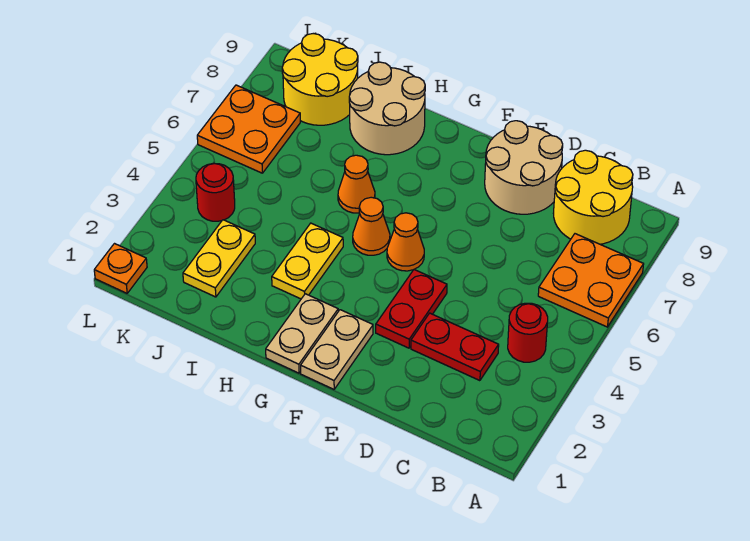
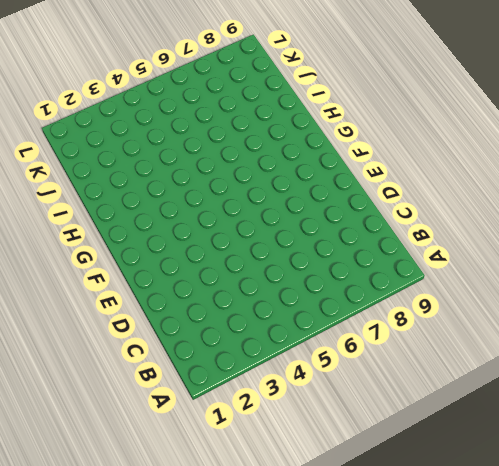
none -> orange plate A6:B7 level 1
none -> red round brick B4 level 1
none -> yellow round brick B8:C9 level 1

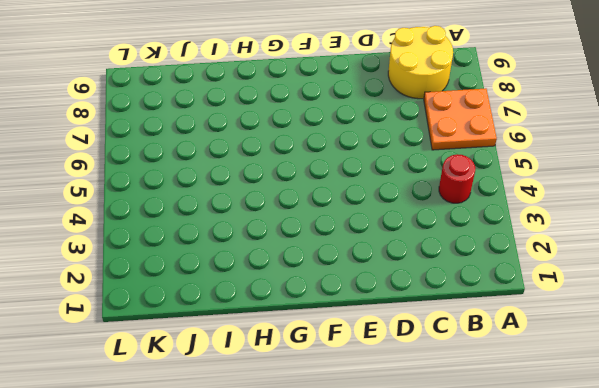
none -> red plate C3:D3 level 1
none -> tan round brick D8:E9 level 1
none -> red plate E3:E4 level 1

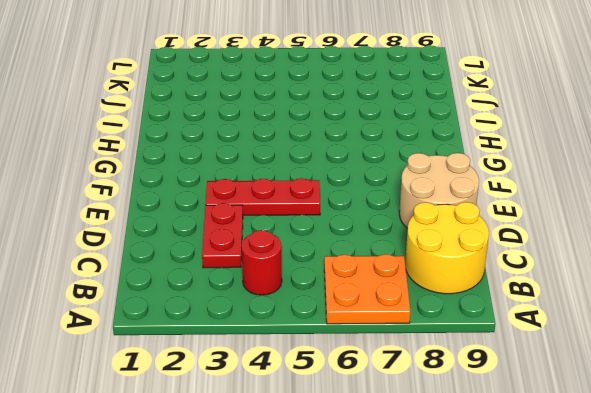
red plate E3:E5 level 1 -> red plate E3:E4 level 1
none -> tan plate F1:F2 level 1
none -> orange cone F5 level 1
none -> tan plate G1:G2 level 1

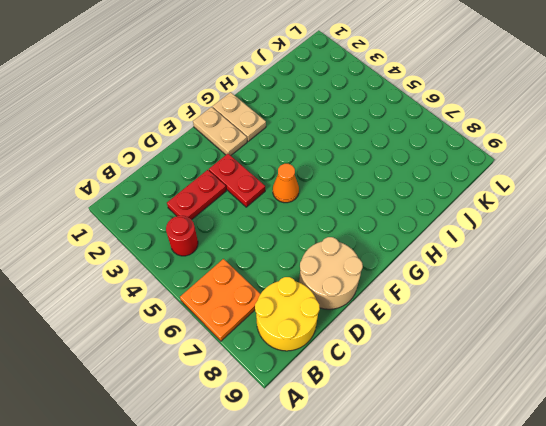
none -> orange cone G5 level 1
none -> yellow plate H3:H4 level 1
none -> orange cone H6 level 1

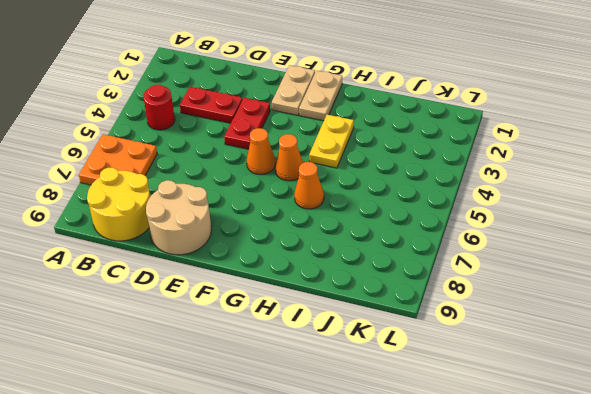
none -> tan round brick H8:I9 level 1
none -> yellow plate J2:J3 level 1
none -> yellow round brick J8:K9 level 1

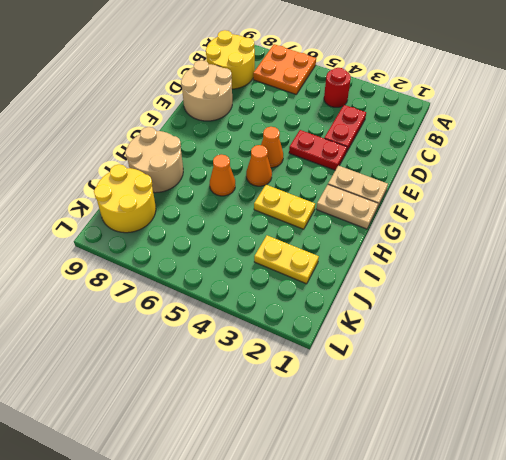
none -> red round brick K4 level 1
none -> orange plate K6:L7 level 1
none -> orange plate L1 level 1

